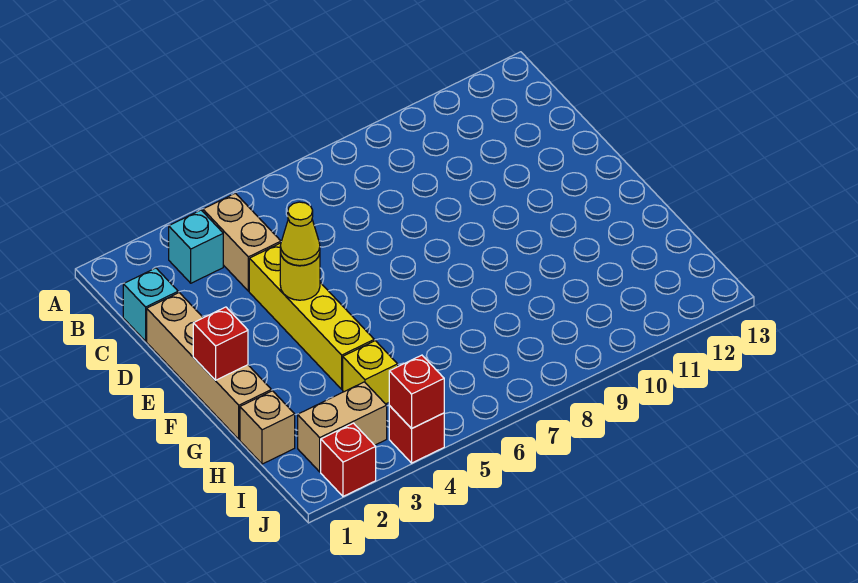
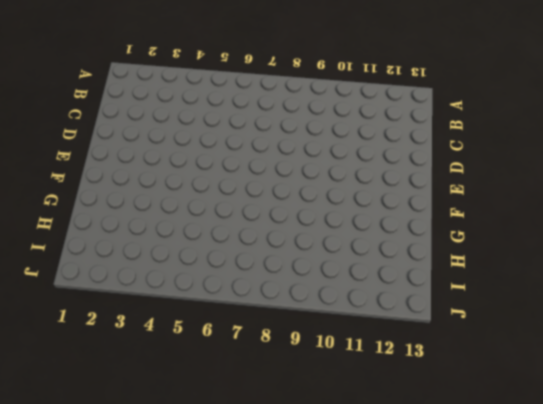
none -> cyan brick B3 level 1
none -> tan brick B4:C4 level 1
none -> cyan brick C1 level 1

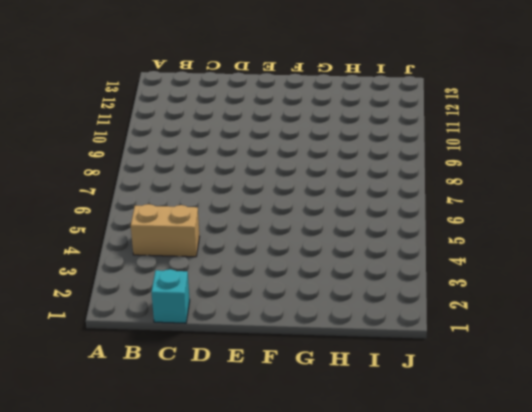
none -> cyan brick B3 level 1
none -> tan brick D1:G1 level 1
none -> yellow brick D4:G4 level 1

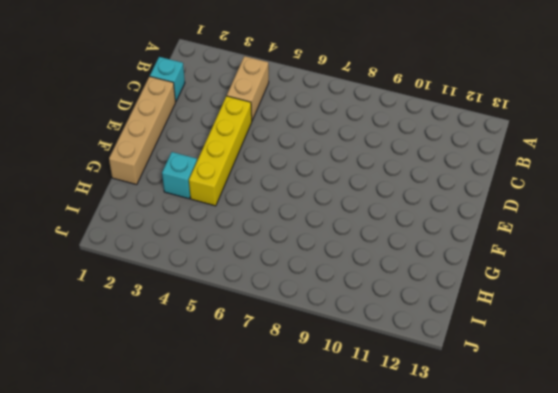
cyan brick G3 level 1 -> cyan brick B3 level 1
none -> tan brick H1 level 1
none -> yellow brick H4 level 1
none -> tan brick I2:I3 level 1

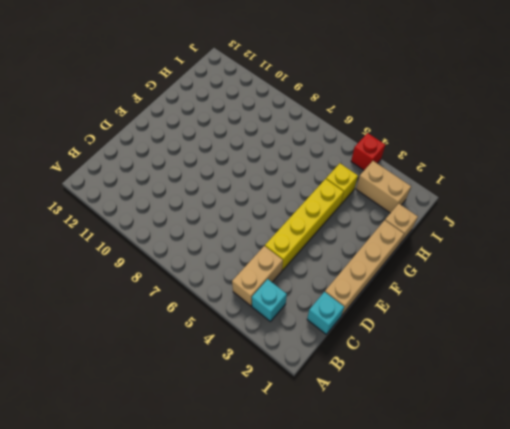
none -> red brick J2 level 1
none -> yellow round brick E4 level 2
none -> red brick F1 level 2

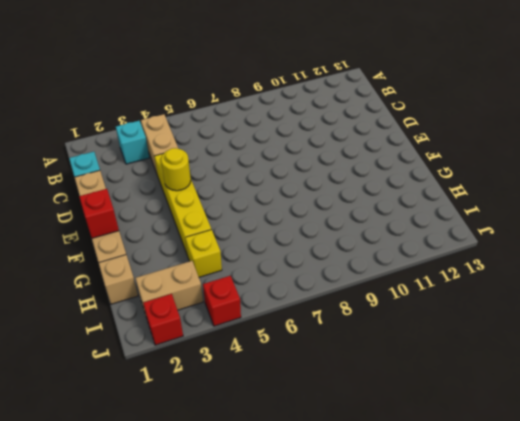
none -> red brick J4 level 2
none -> yellow cone E4 level 3

